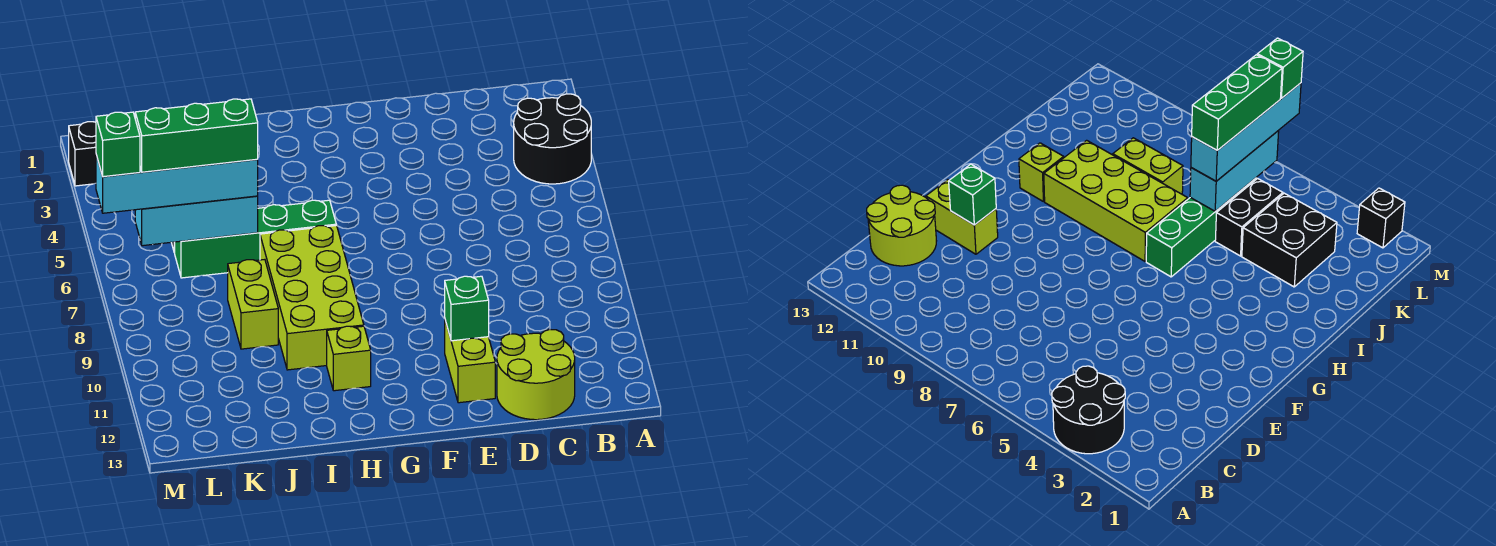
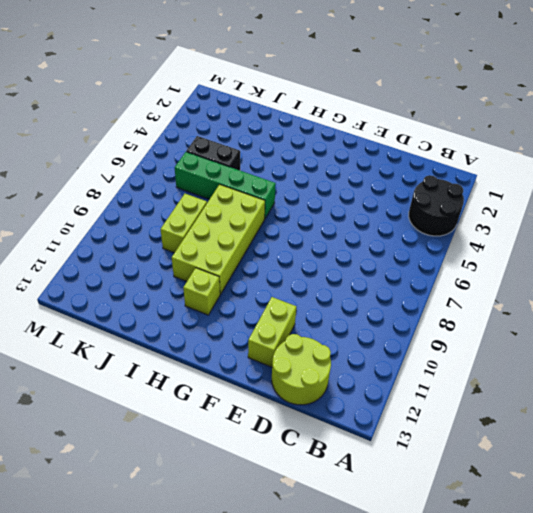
none -> black brick J3:K4 level 1
none -> black brick M2 level 1
none -> green brick E11 level 2

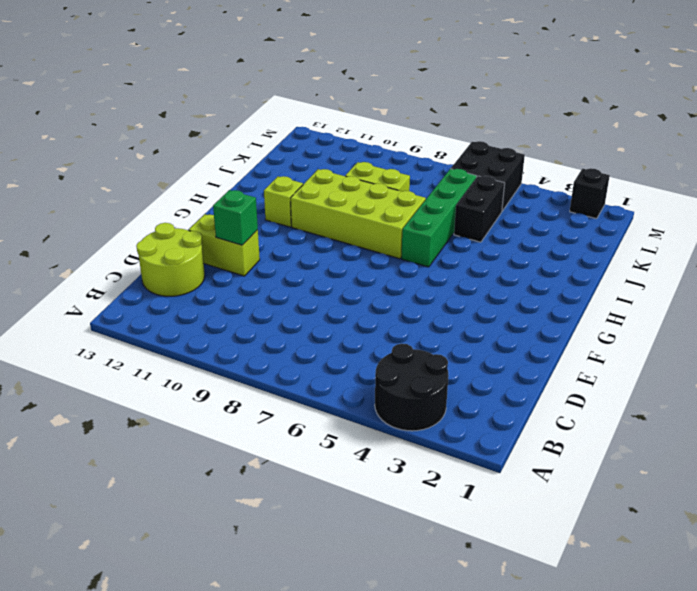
black brick L5:M6 level 1 -> black brick J3:K4 level 1
none -> cyan brick J6:L6 level 2
none -> cyan brick J6:M6 level 3
none -> green brick J6:L6 level 4

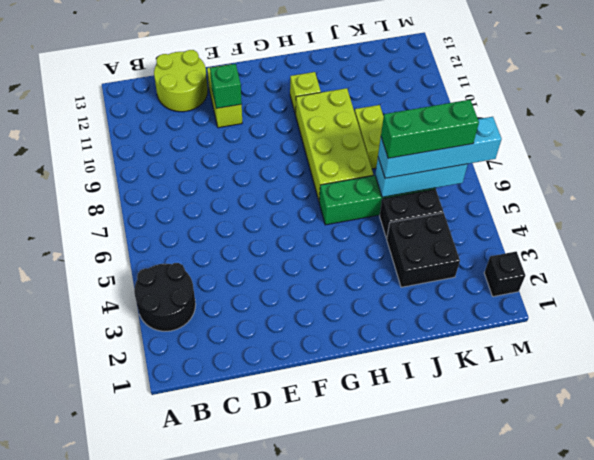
none -> green brick M6 level 4

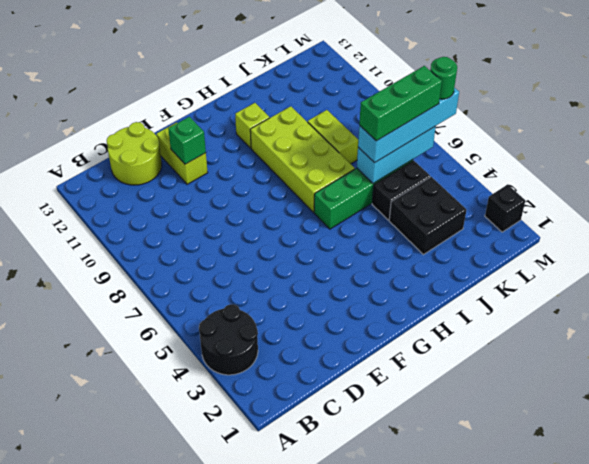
green round brick M6 level 4 -> green brick M6 level 4

